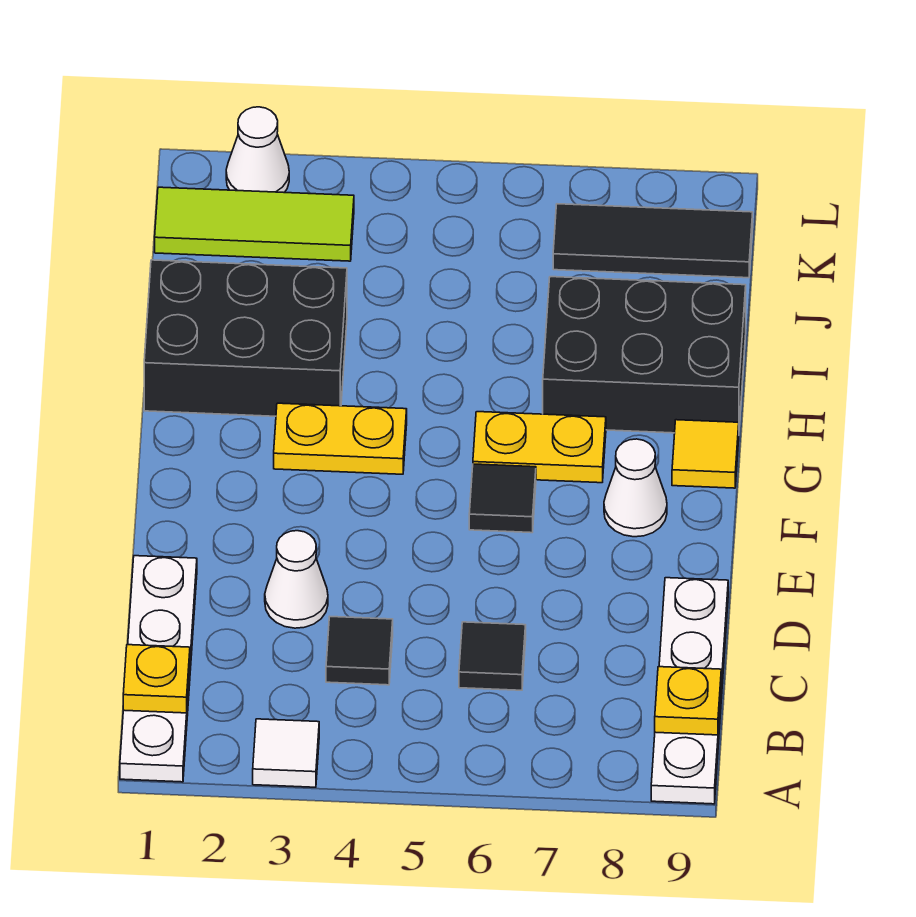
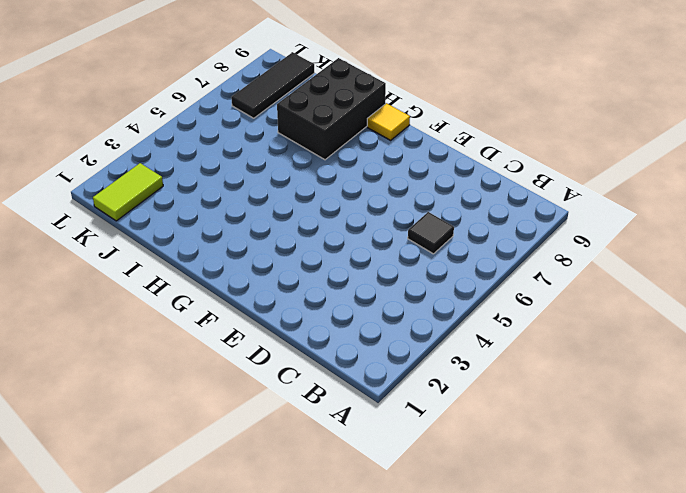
lime tile K1:K2 level 1 -> lime tile K1:K3 level 1
none -> white plate A1:D1 level 1
none -> white tile A3 level 1
none -> white plate A9:D9 level 1

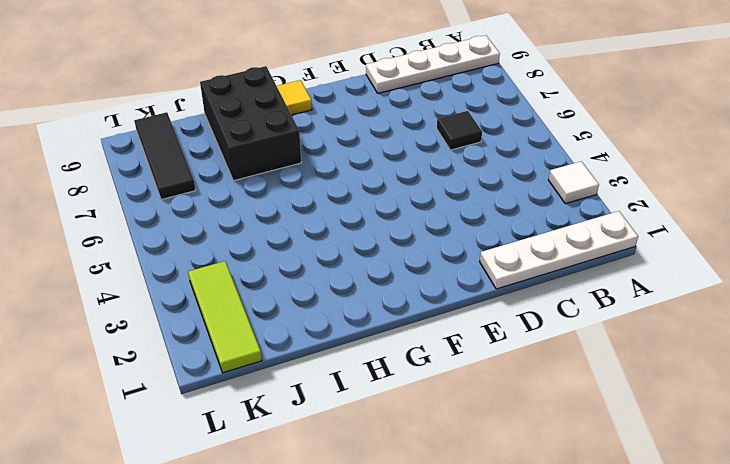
none -> black tile C4 level 1
none -> white cone D3 level 1
none -> black tile F6 level 1

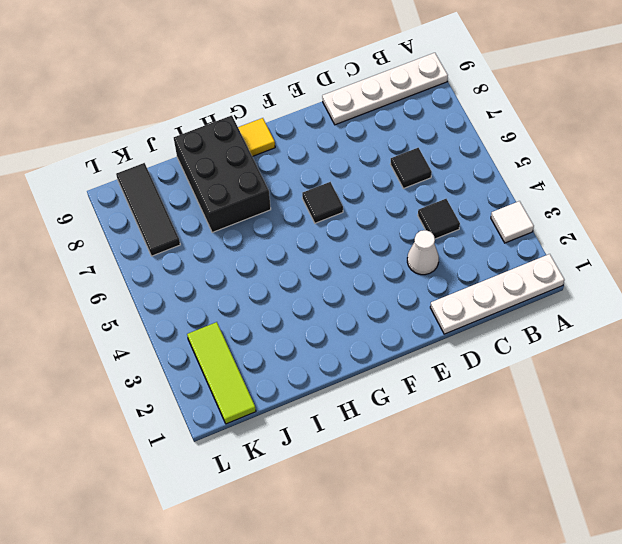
none -> white cone F8 level 1
none -> yellow plate G3:G4 level 1
none -> yellow plate G6:G7 level 1

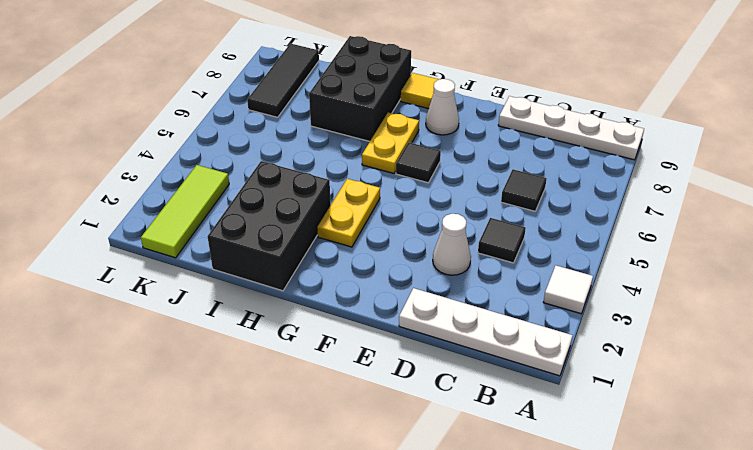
none -> white cone L2 level 1
none -> yellow plate B1 level 2
none -> yellow plate B9 level 2

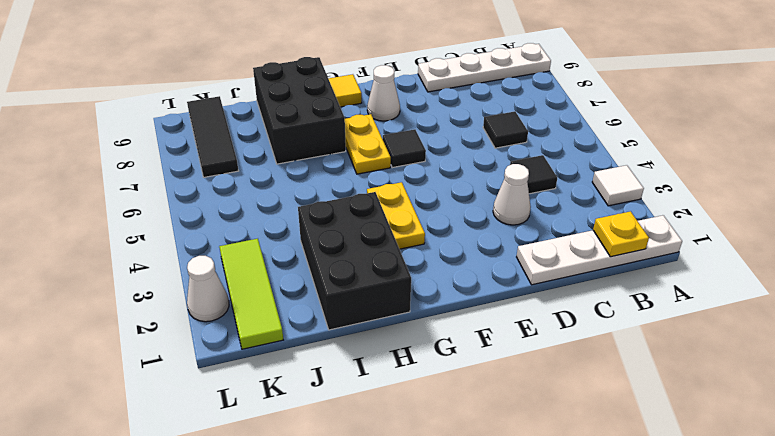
none -> yellow plate B9 level 2

